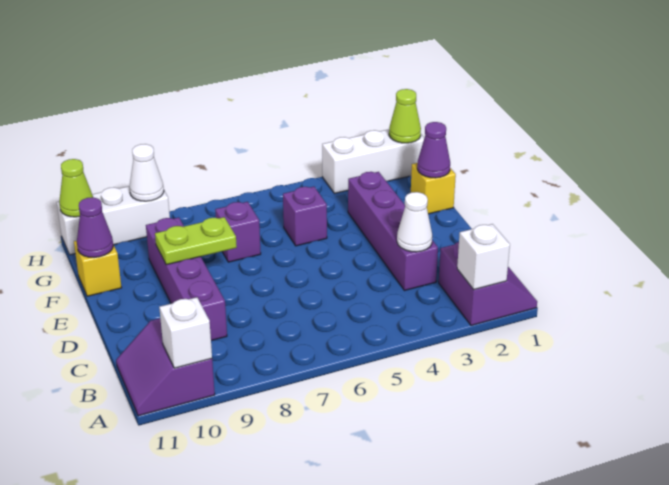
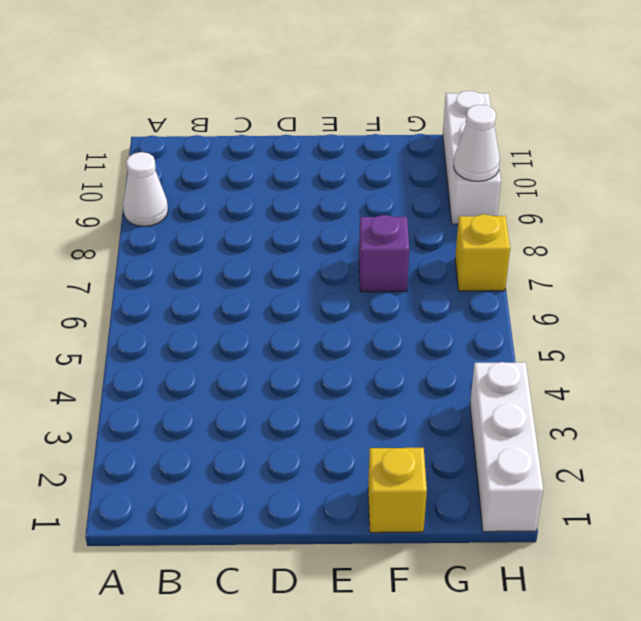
white cone A9 level 1 -> white cone C3 level 2
yellow brick H7 level 1 -> yellow brick F11 level 1
none -> purple slope A1:B2 level 1 top 2
none -> purple slope A10:B11 level 1 top 10
none -> purple brick C3:F3 level 1

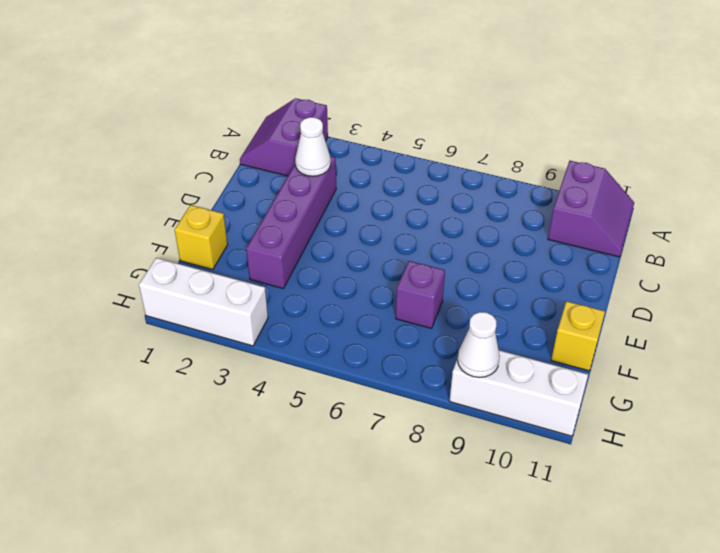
none -> purple brick C9:F9 level 1
none -> purple brick F5 level 1
none -> white brick A2 level 2

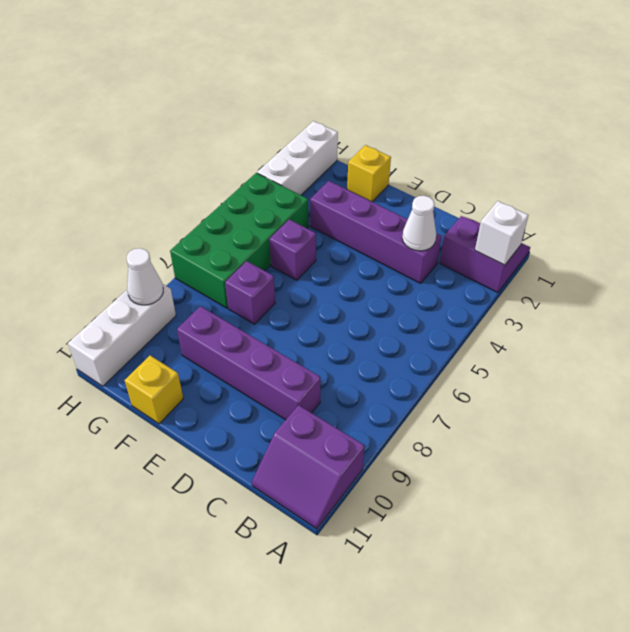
green brick G4:H7 level 1 -> none
none -> white brick A10 level 2
none -> lime plate E8:E9 level 2
none -> purple cone F1 level 2

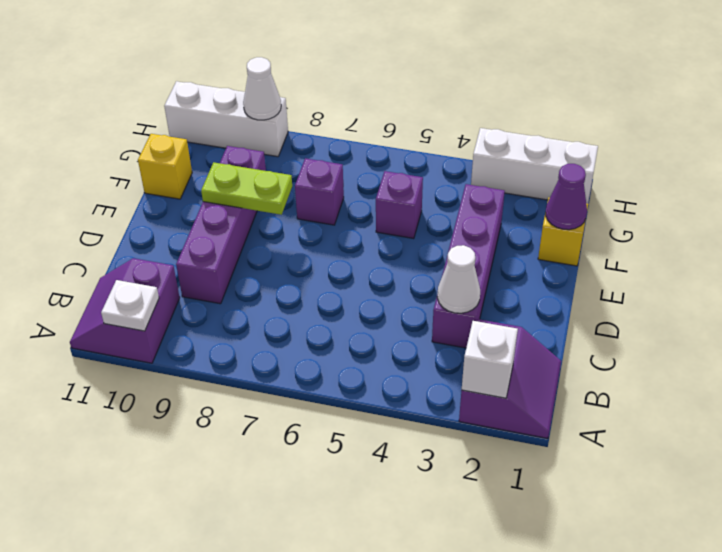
white plate A10 level 2 -> white brick A10 level 2
none -> purple cone F11 level 2
none -> lime cone H1 level 2
none -> lime cone H11 level 2

